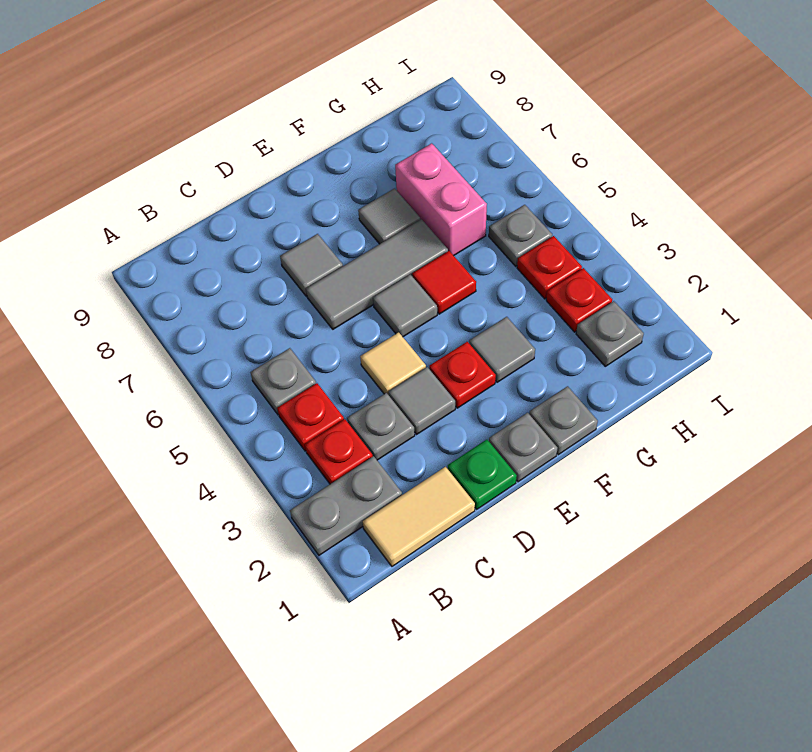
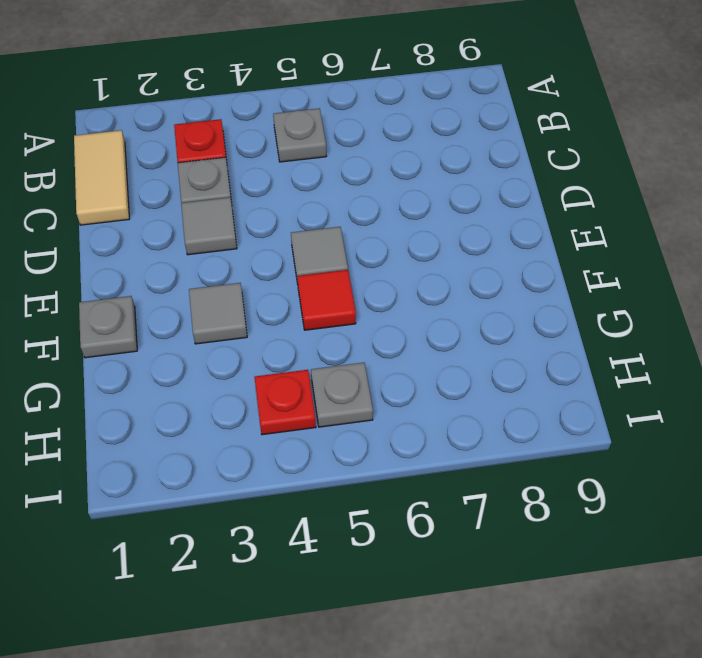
none -> grey plate A2:B2 level 1
none -> red plate B4 level 1
none -> green plate D1 level 1

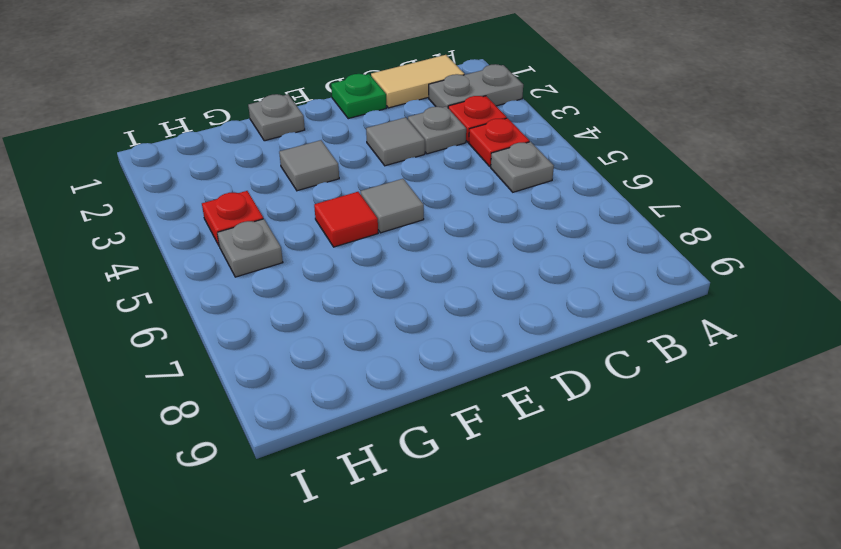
none -> tan tile D4 level 1
none -> grey tile D6:F6 level 1
none -> grey tile D7 level 1

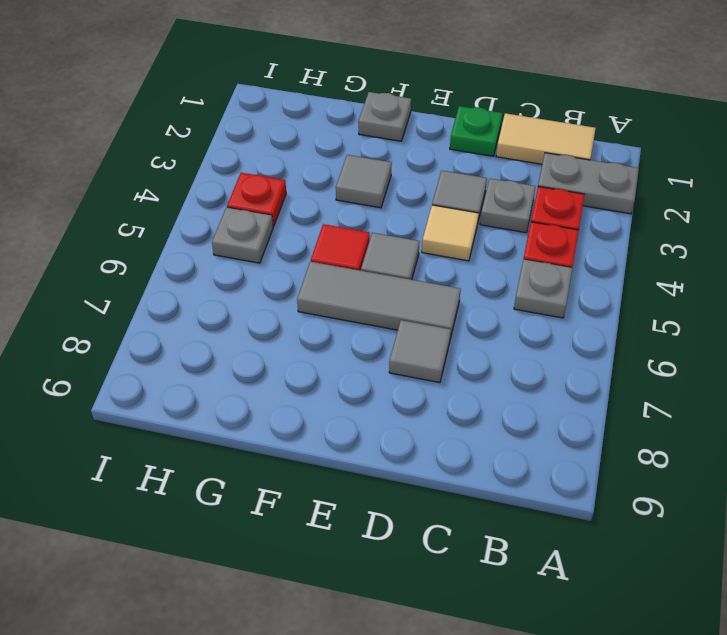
none -> grey plate E1 level 1
none -> red plate E3 level 1
none -> grey tile F7 level 1

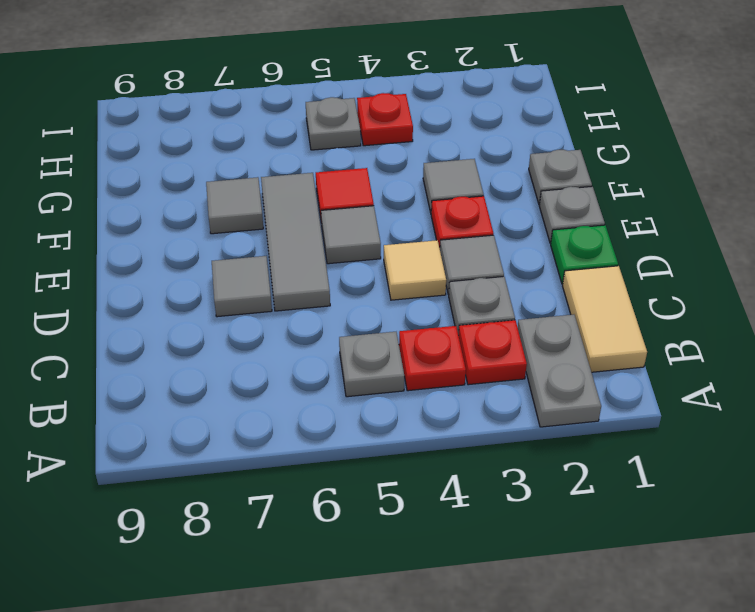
none -> pink brick G6:G7 level 1
none -> grey plate H2 level 1
none -> red plate H3 level 1

